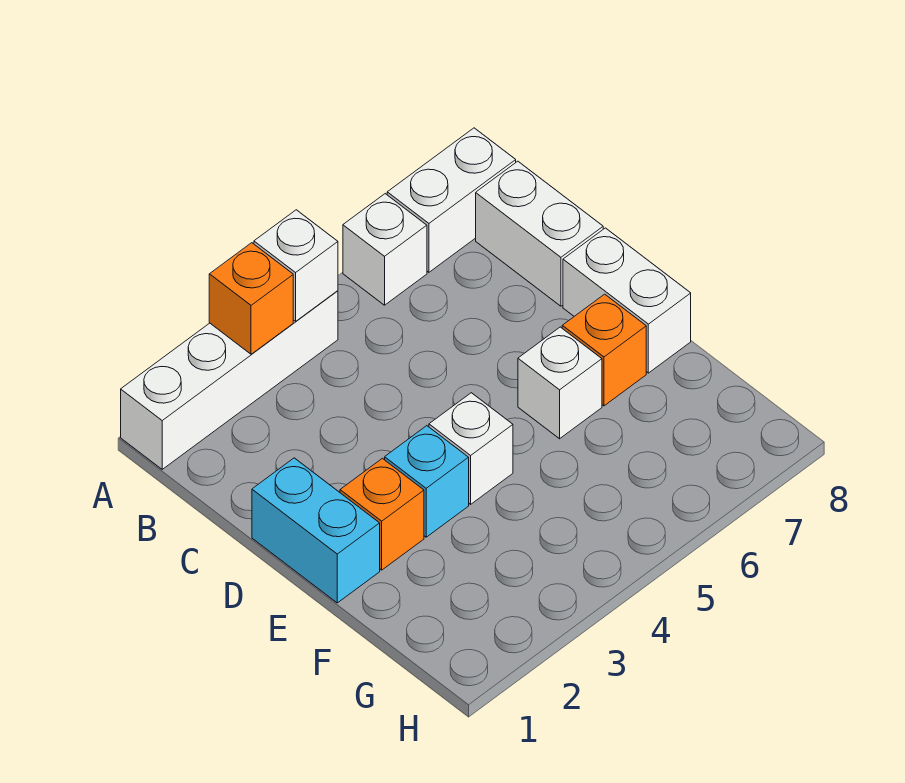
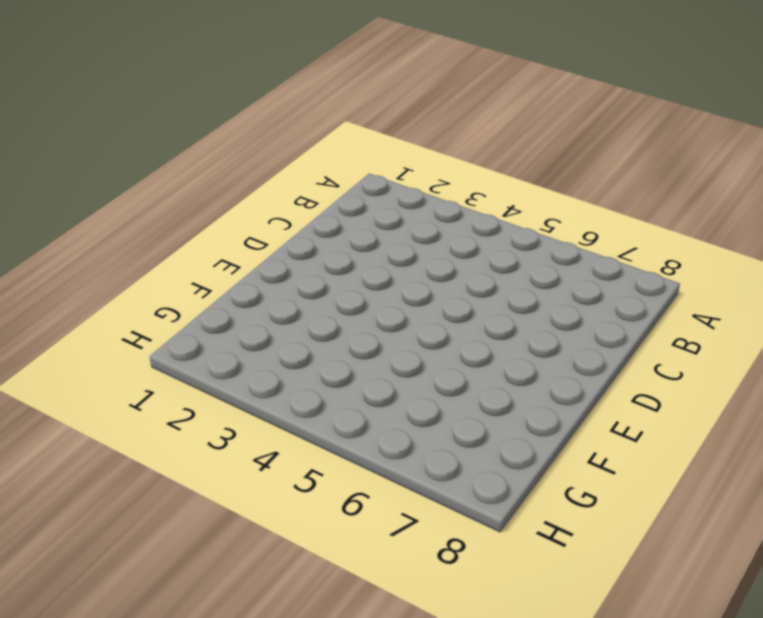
none -> white brick A1:A4 level 1
none -> white brick A6 level 1
none -> white brick A7:A8 level 1

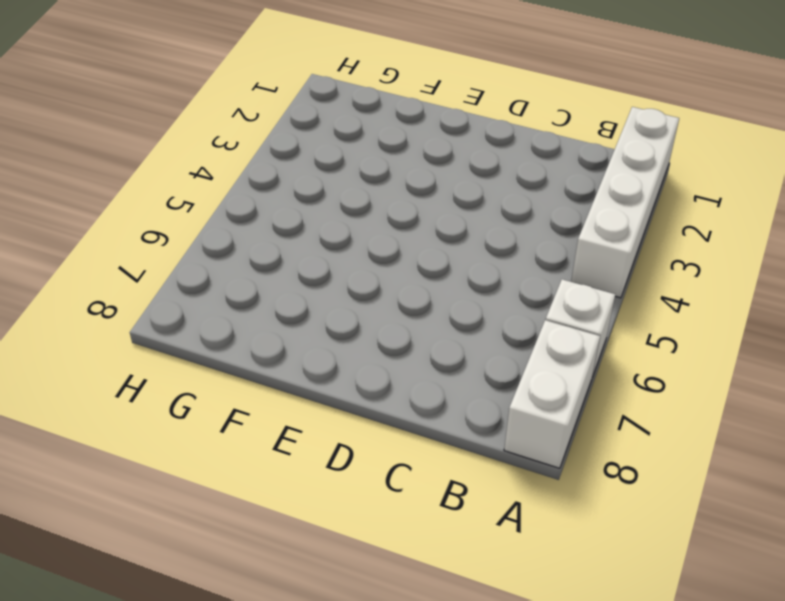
none -> white brick B8:C8 level 1
none -> cyan brick D1:E1 level 1
none -> white brick D8:E8 level 1

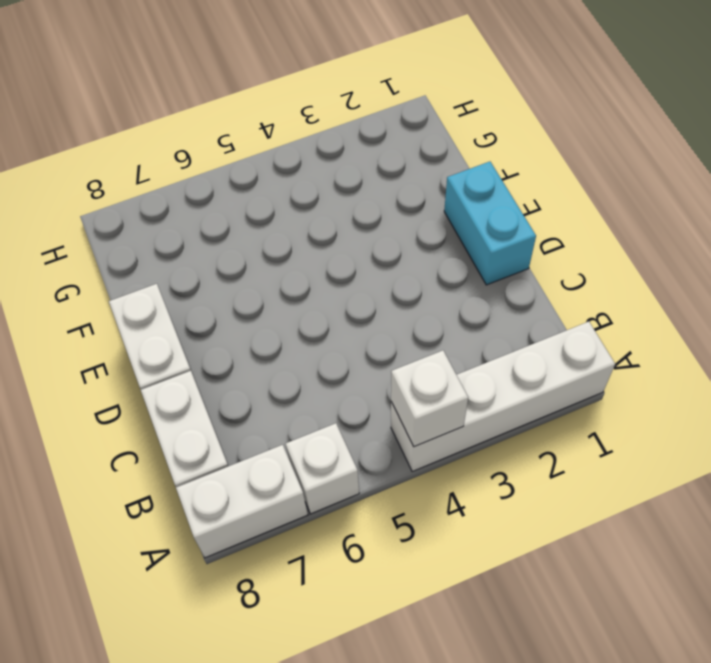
none -> orange brick E2 level 1
none -> cyan brick E3 level 1
none -> white brick E4 level 1

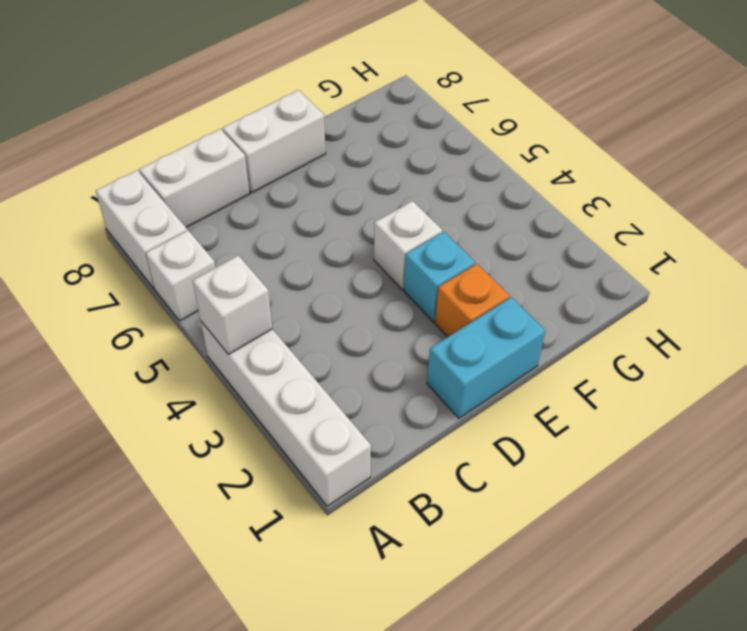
none -> white brick E6 level 1
none -> orange brick E7 level 1
none -> orange brick A3 level 2

